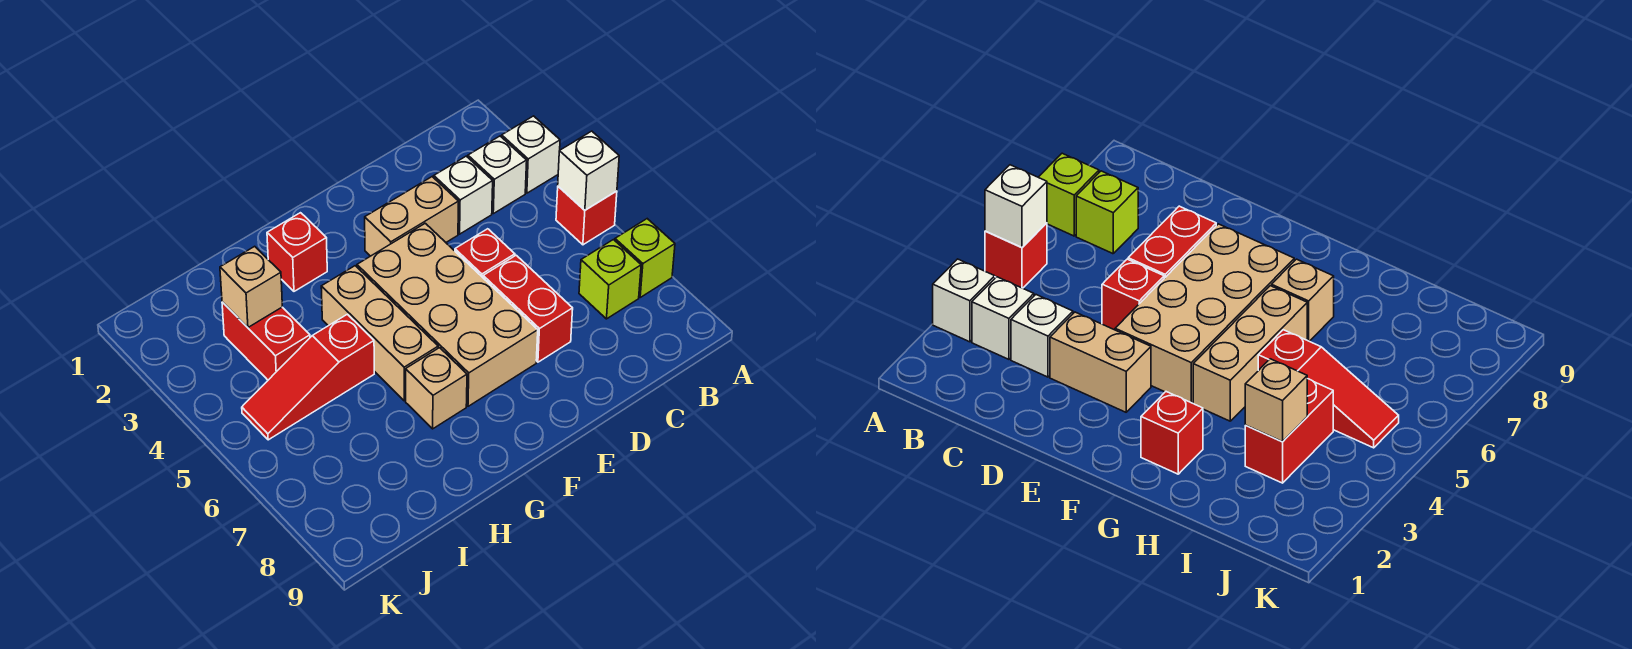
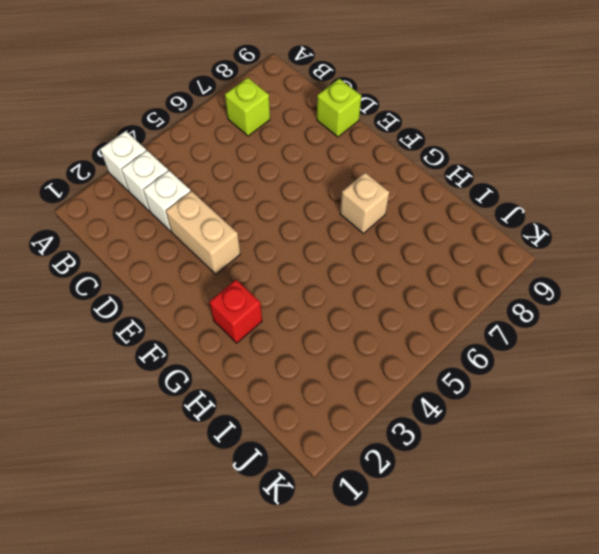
lime brick D9 level 1 -> lime brick A7 level 1
none -> red brick A5 level 1
none -> red brick D5 level 1
none -> red brick D6:D7 level 1

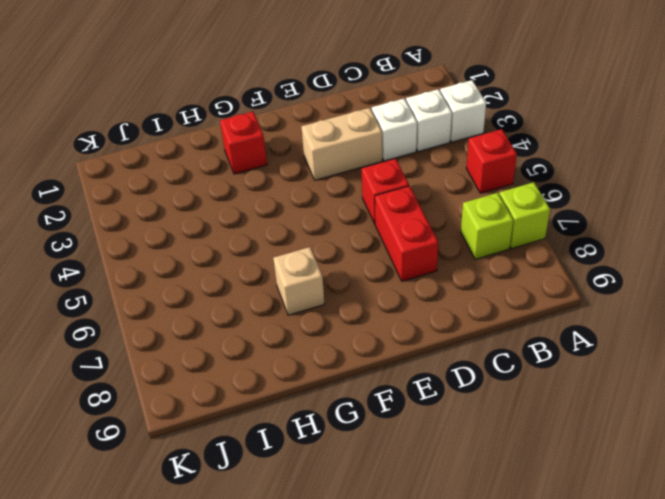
none -> tan brick E4:F7 level 1
none -> tan brick G4:G6 level 1
none -> red slope H5:J5 level 1 top H

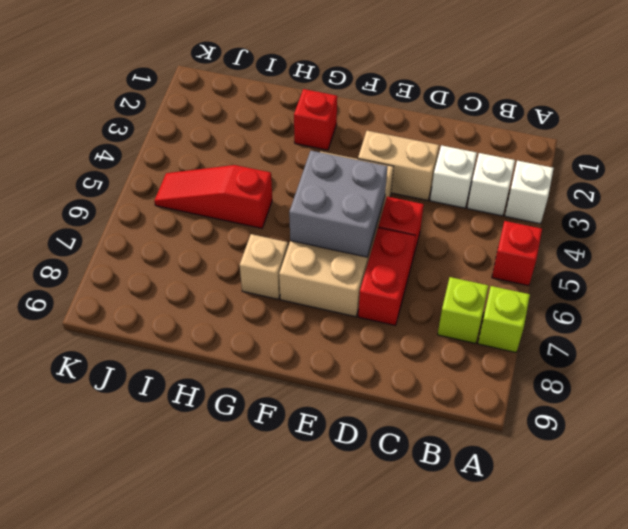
grey brick E5:F6 level 2 -> none
none -> tan brick G4:G6 level 1
none -> red brick I3:I4 level 1
none -> white brick A5 level 2

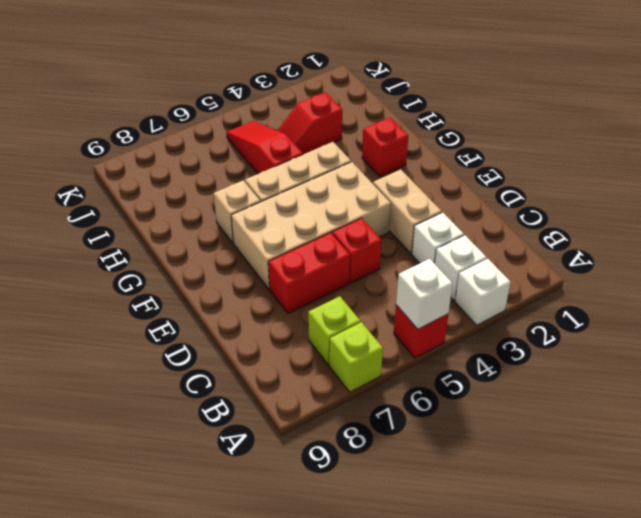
red slope I3:I4 level 1 top 3 -> red brick I3:I4 level 1
none -> tan brick I3 level 2

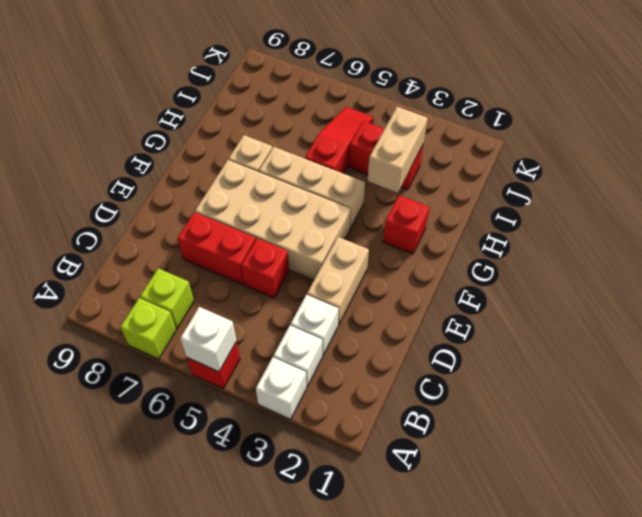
tan brick H3:I3 level 2 -> tan brick I3 level 2

